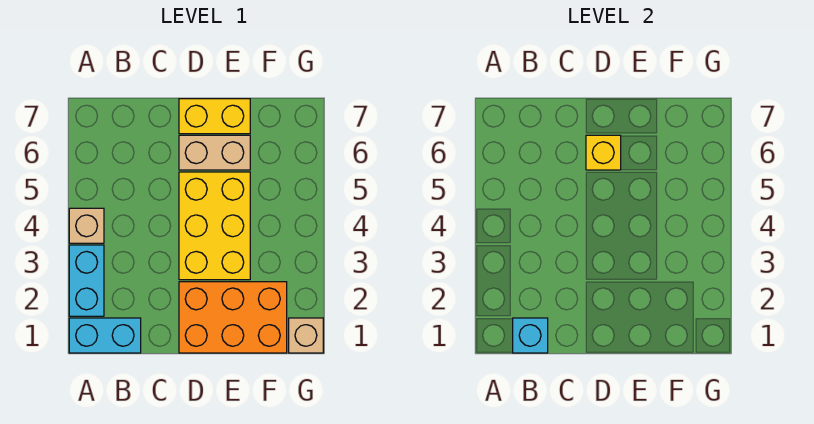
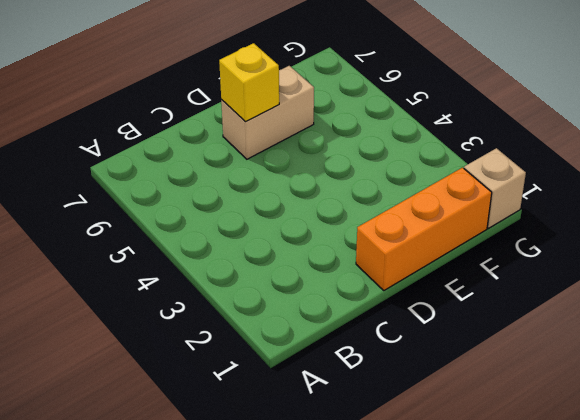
orange brick D1:F1 level 1 -> orange brick D1:F2 level 1
none -> cyan brick A1:B1 level 1
none -> cyan brick A2:A3 level 1

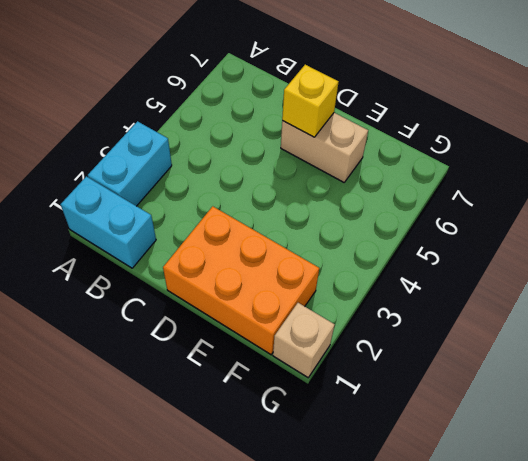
none -> tan brick A4 level 1
none -> yellow brick D3:E5 level 1

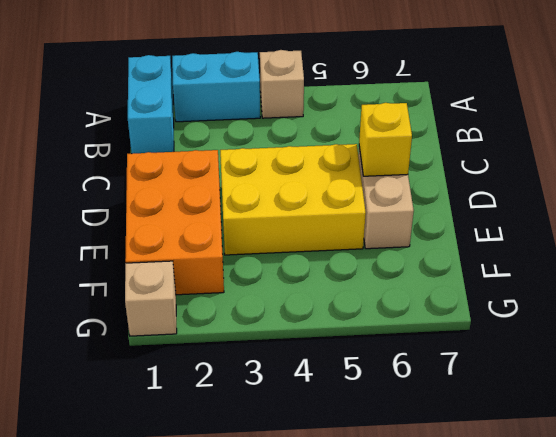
none -> yellow brick D7:E7 level 1
none -> cyan brick B1 level 2

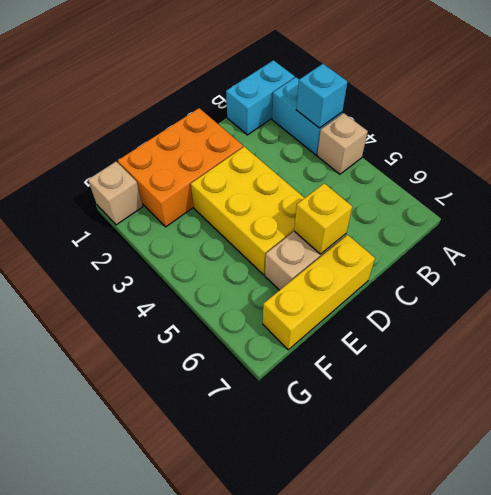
cyan brick A3 level 2 -> cyan brick B1 level 2
yellow brick D7:F7 level 1 -> yellow brick D7:E7 level 1

